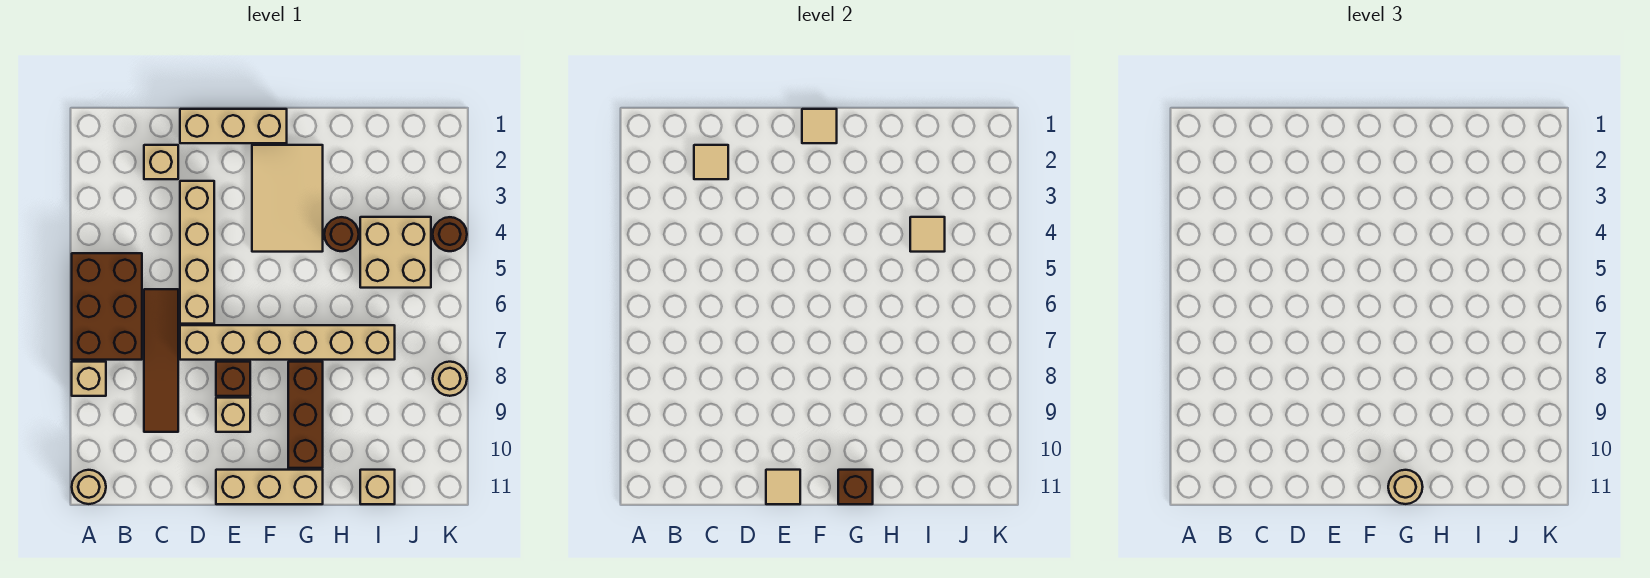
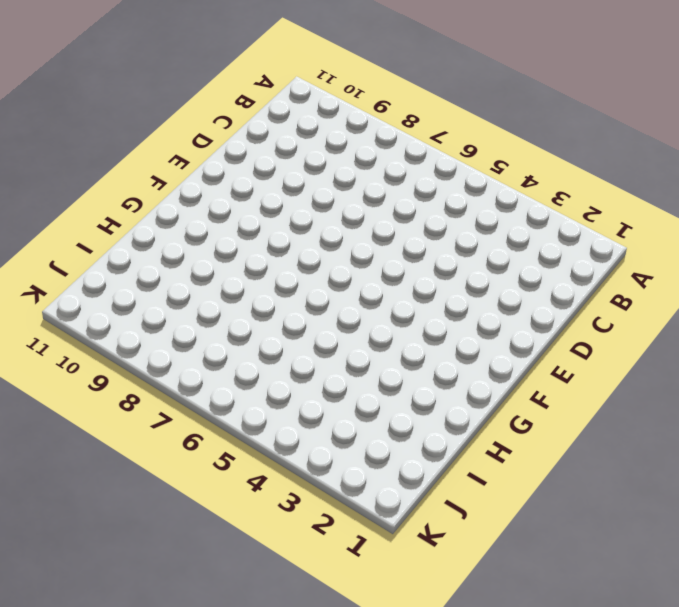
none -> brown brick A5:B7 level 1
none -> tan brick A8 level 1
none -> tan round brick A11 level 1

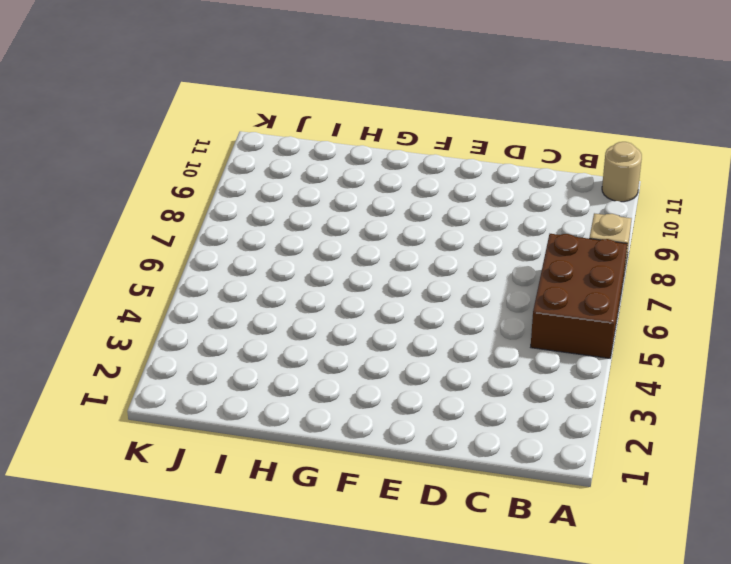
none -> tan brick C2 level 1
none -> brown tile C6:C9 level 1
none -> tan brick D1:F1 level 1

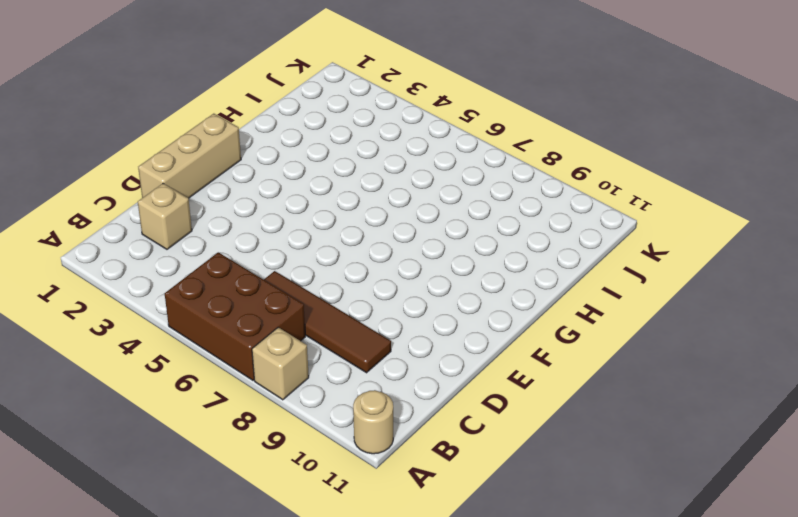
none -> tan brick D3:D6 level 1
none -> tan brick D7:I7 level 1
none -> brown brick E8 level 1

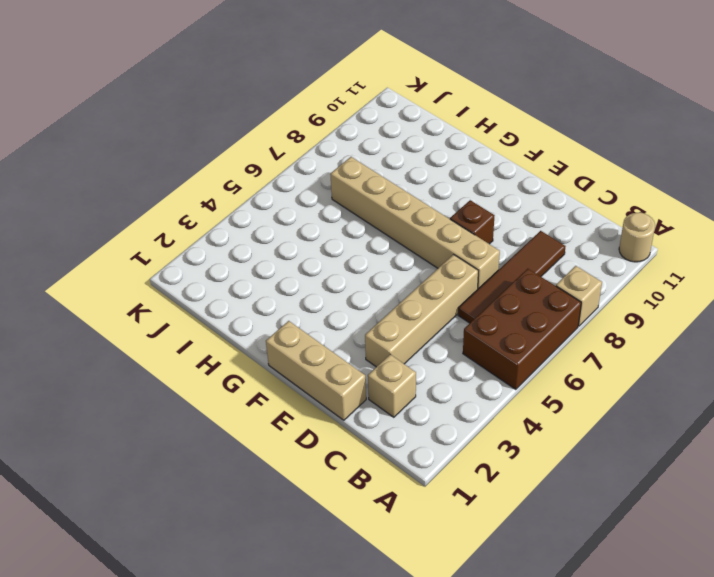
none -> tan brick E9 level 1
none -> tan brick E11:G11 level 1
none -> tan tile F2:G4 level 1

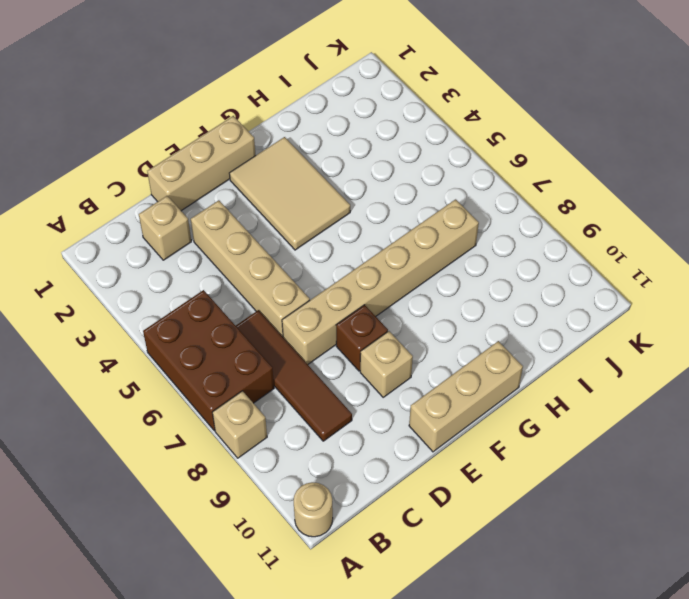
none -> brown brick G8:G10 level 1
none -> brown round brick H4 level 1
none -> tan brick I4:J5 level 1

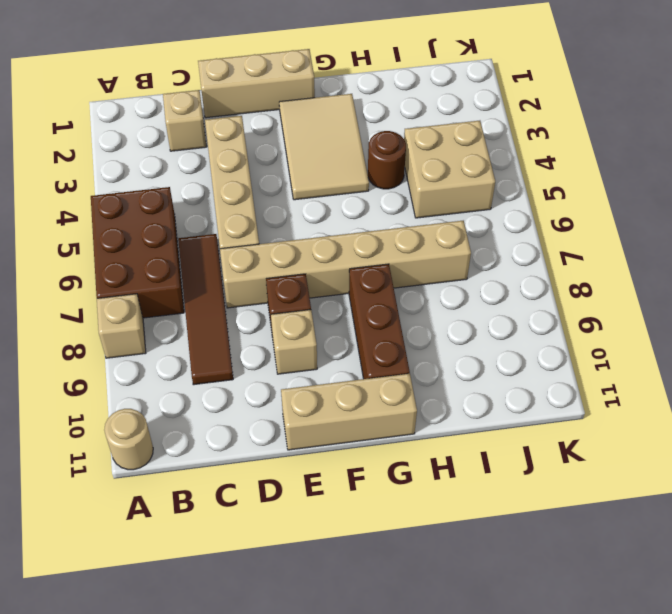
none -> tan brick I11 level 1
none -> brown round brick K4 level 1
none -> tan round brick K8 level 1

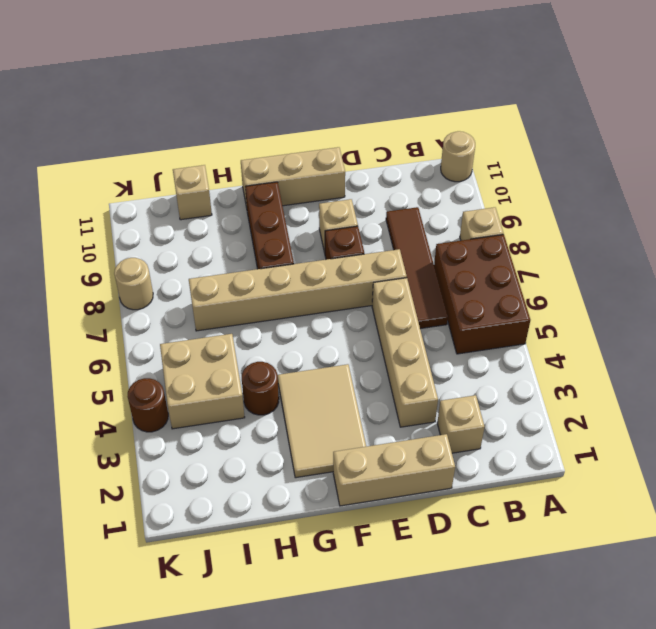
none -> tan tile C2 level 2
none -> tan tile E11 level 2
none -> tan tile F1 level 2

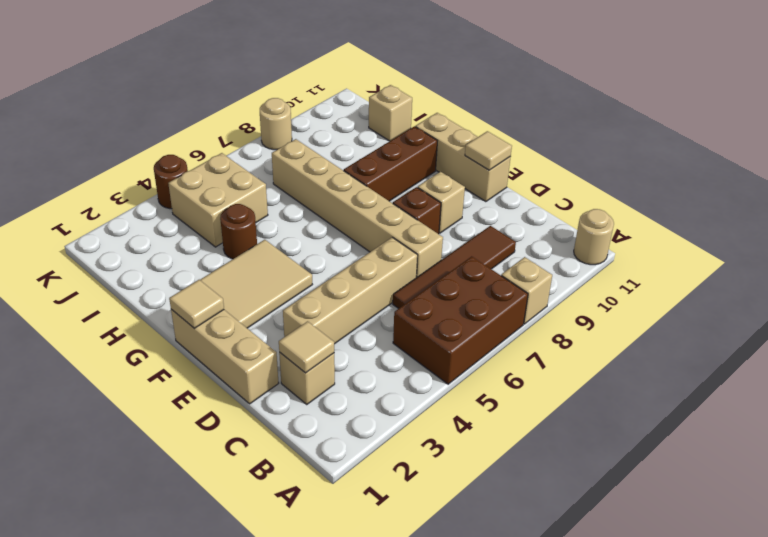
none -> brown brick G11 level 2
none -> tan tile I4 level 2
none -> tan round brick G11 level 3

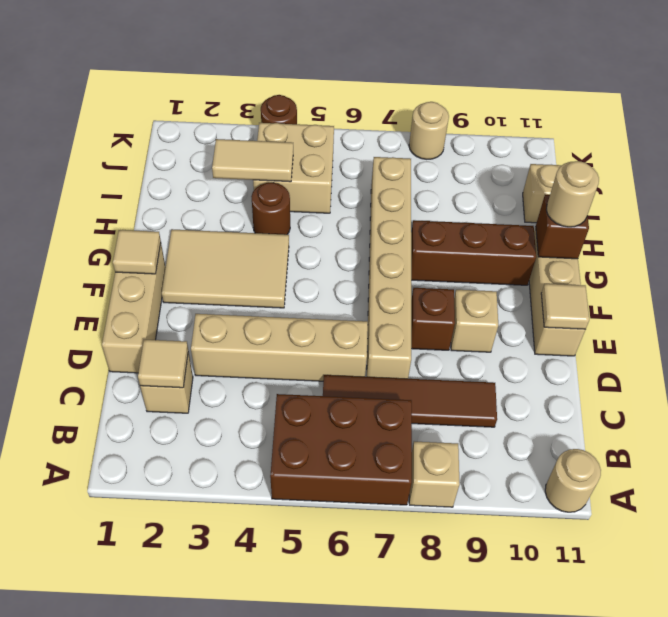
tan tile I3:I4 level 2 -> tan tile I4 level 2

